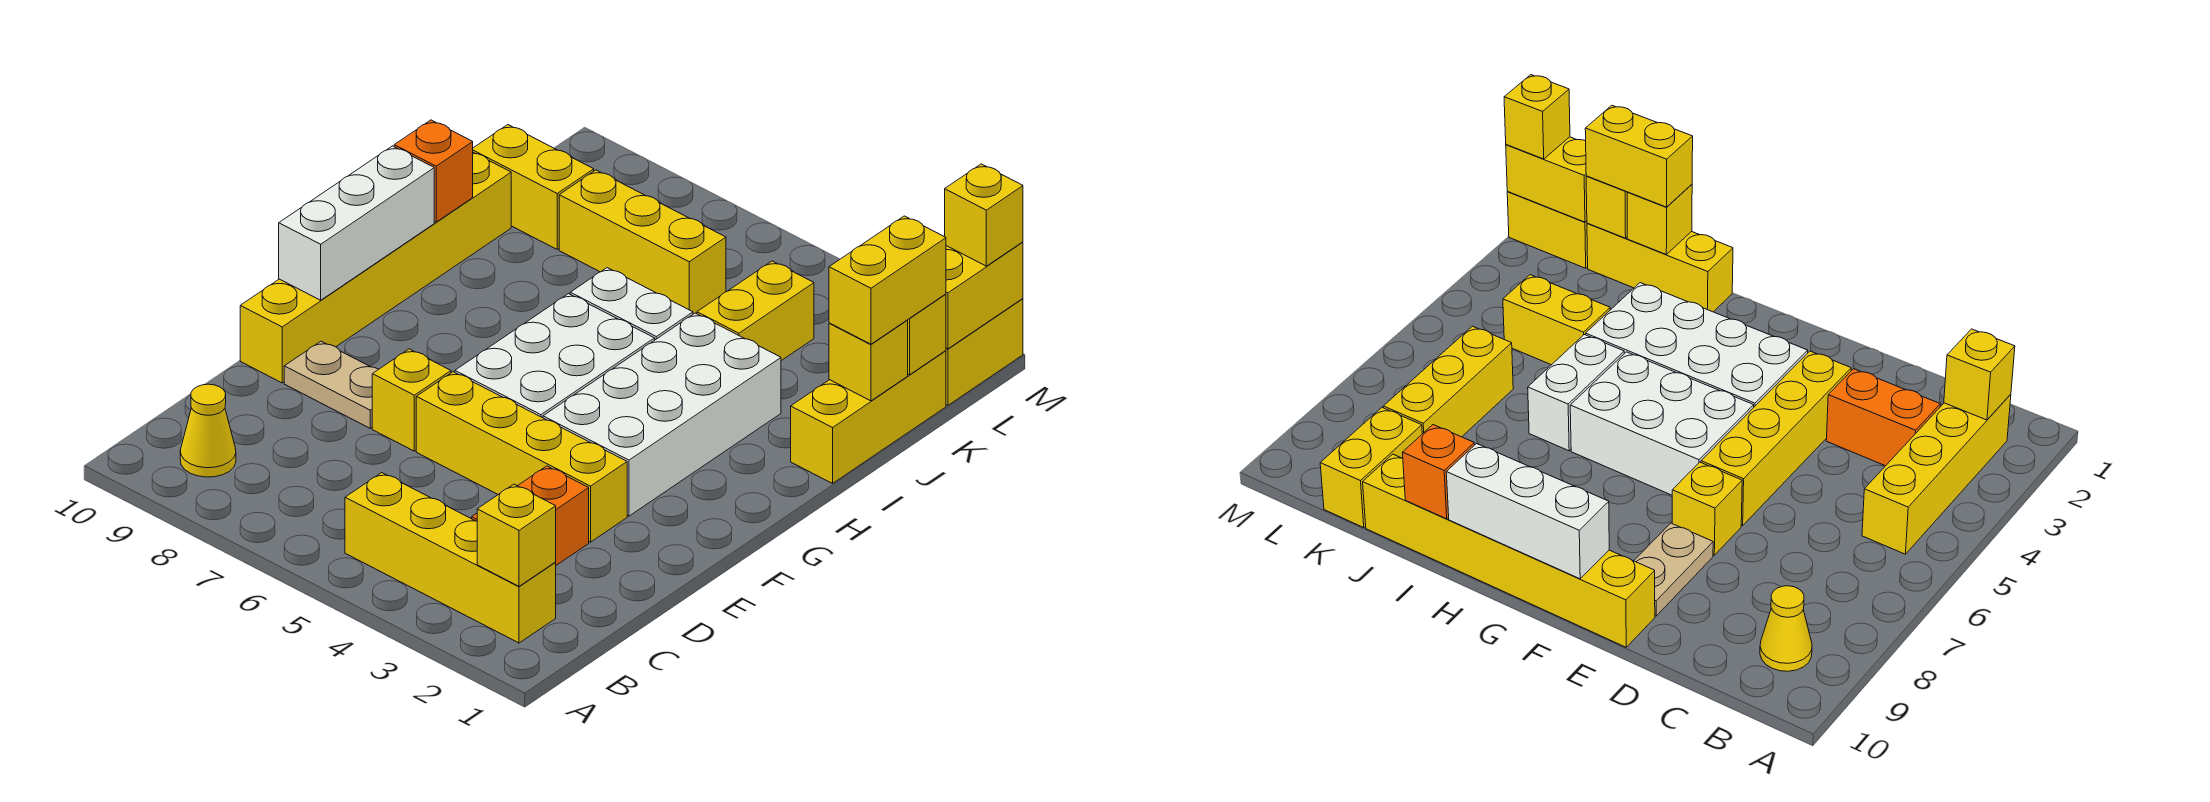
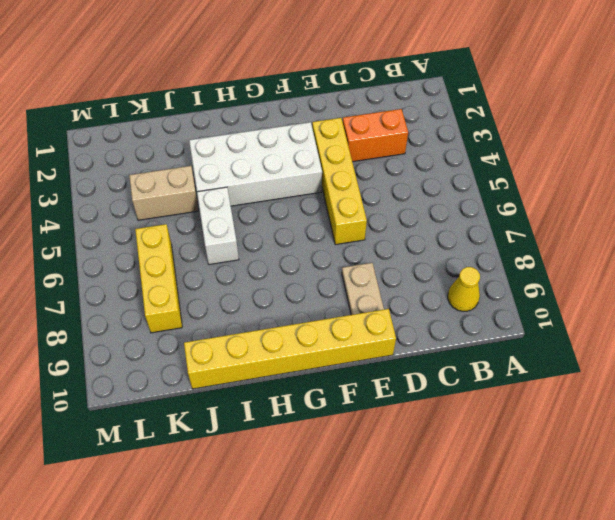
tan brick J4:K4 level 1 -> yellow brick J4:K4 level 1
none -> yellow brick B2:B5 level 1
none -> yellow brick E7 level 1
none -> white brick F5:H6 level 1

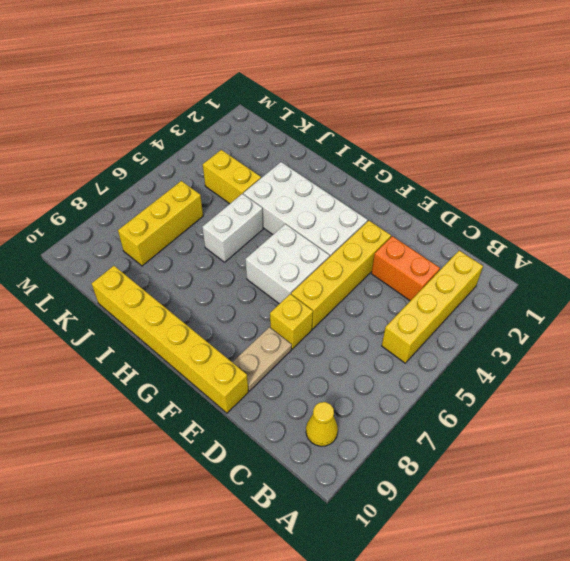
white brick F5:G6 level 1 -> white brick F5:H6 level 1
none -> yellow brick I1:K1 level 1
none -> yellow brick K9:K10 level 1
none -> yellow brick L1:M1 level 1

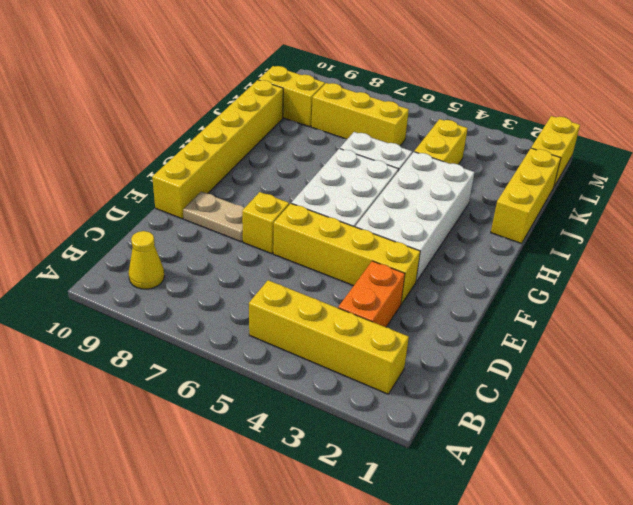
none -> yellow brick B2 level 2
none -> white brick F10:H10 level 2
none -> orange brick I10 level 2

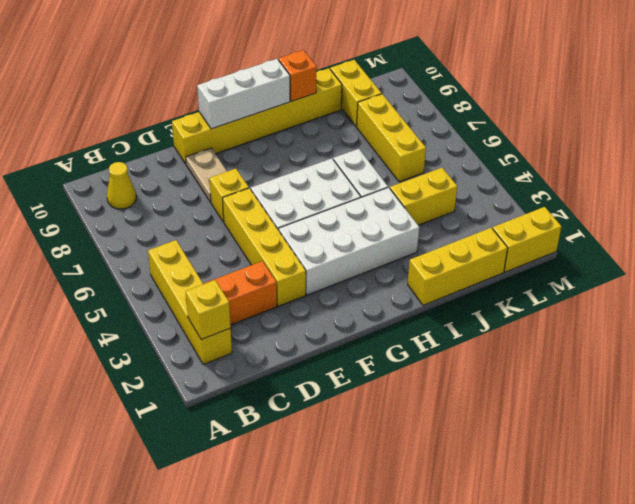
none -> yellow brick J1 level 2
none -> yellow brick K1 level 2
none -> yellow brick L1:M1 level 2

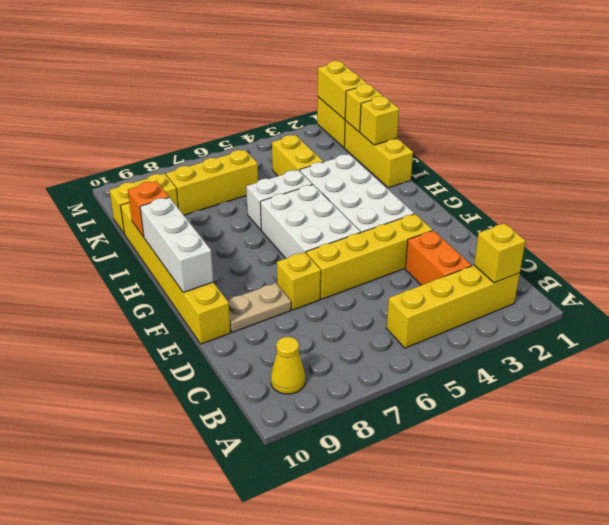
none -> yellow brick J1:K1 level 3
none -> yellow brick M1 level 3

